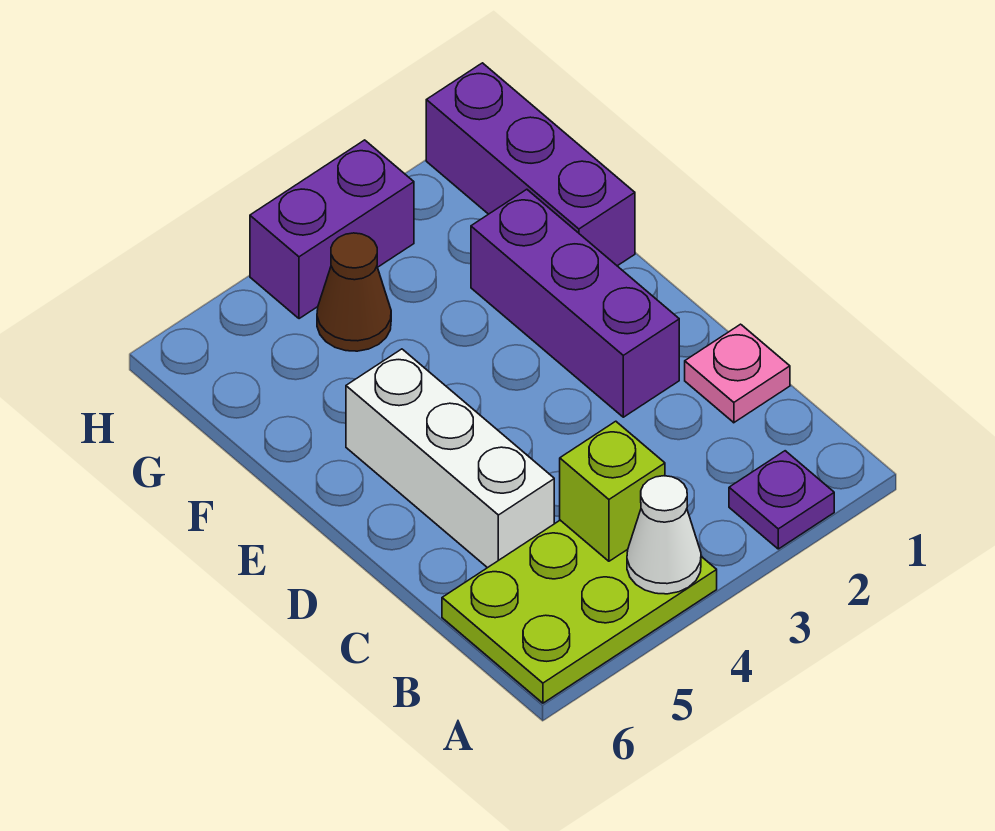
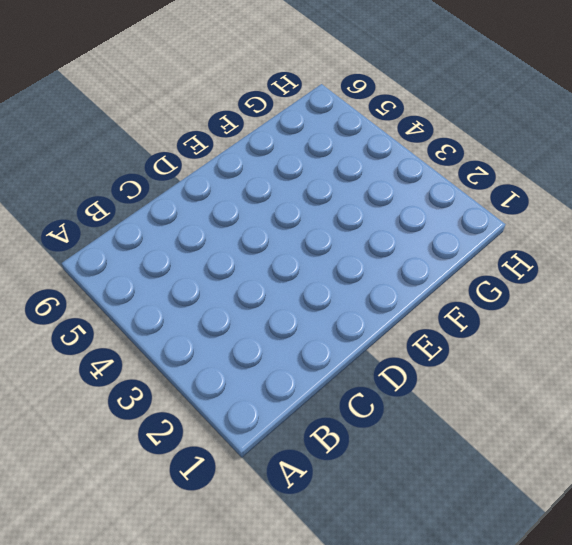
none -> purple plate A2 level 1
none -> lime plate A4:B6 level 1

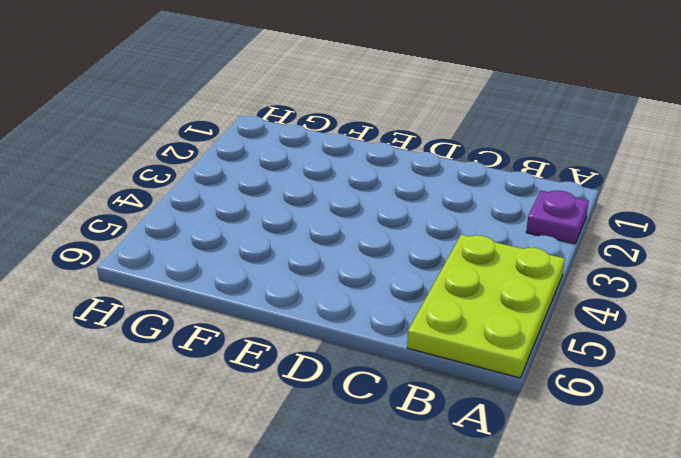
none -> pink plate C1 level 1
none -> white brick C5:E5 level 1

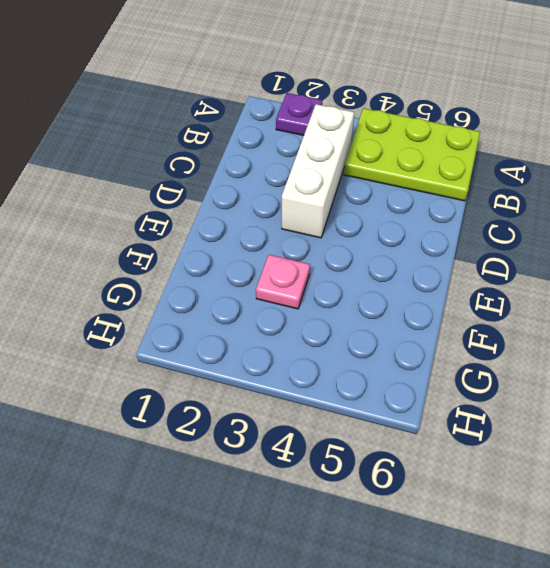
white brick B3:D3 level 1 -> white brick C5:E5 level 1
pink plate F3 level 1 -> pink plate C1 level 1
none -> purple brick D2:F2 level 1
none -> purple brick F1:H1 level 1

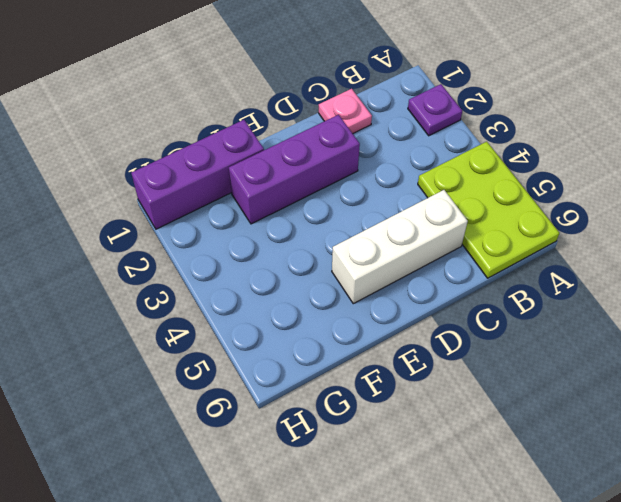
none -> brown cone G4 level 1
none -> purple brick H3:H4 level 1

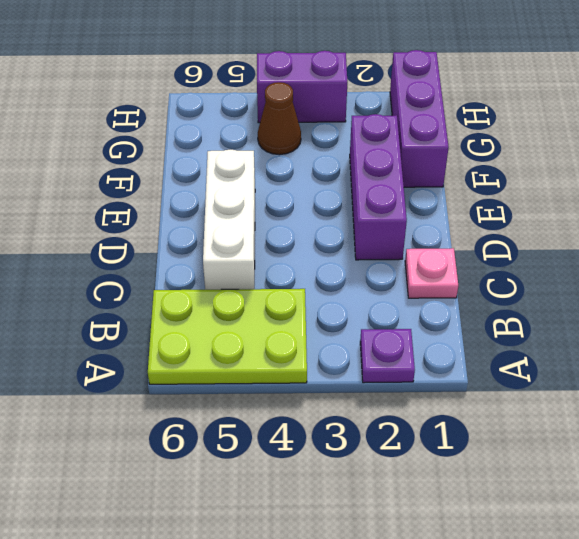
none -> white cone A4 level 2
none -> lime brick B4 level 2

